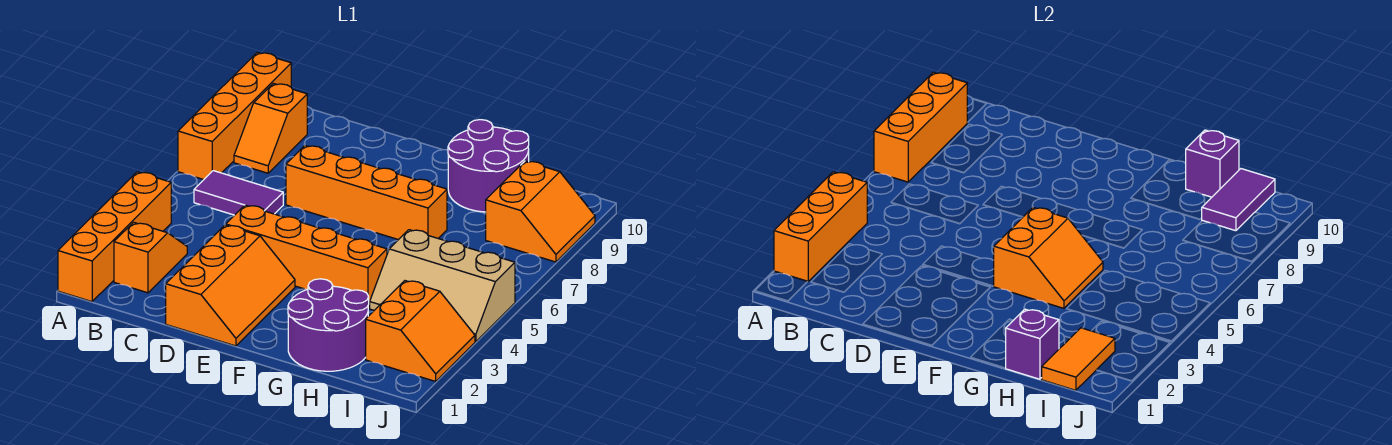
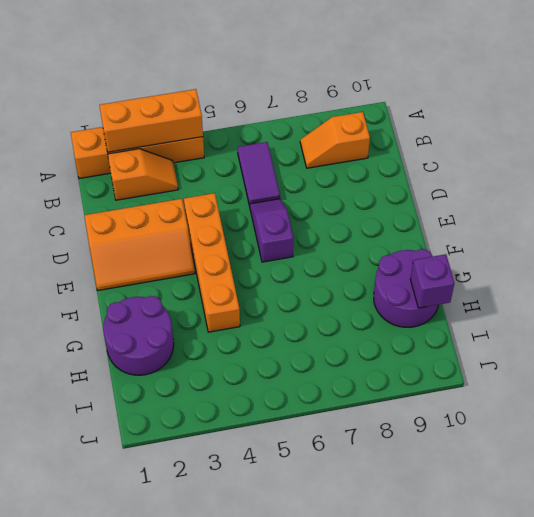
purple slope D6:E6 level 1 top E -> none
none -> orange brick A7:A10 level 1
none -> orange brick D7:G7 level 1
none -> tan slope H4:J5 level 1 top 5

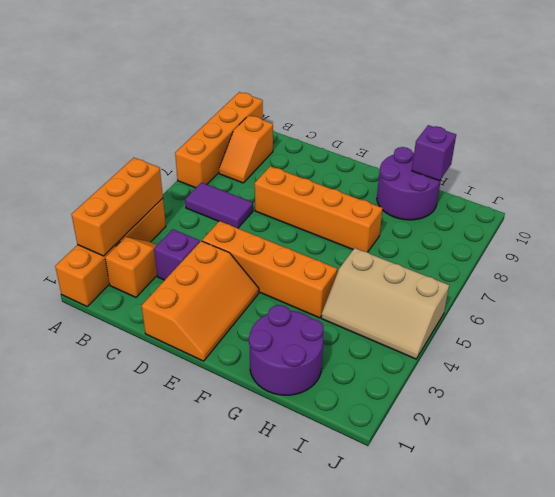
purple brick C3 level 1 -> purple brick H1 level 2
none -> orange slope I2:J3 level 1 top I
none -> orange slope I8:J9 level 1 top I
none -> orange brick A7:A9 level 2

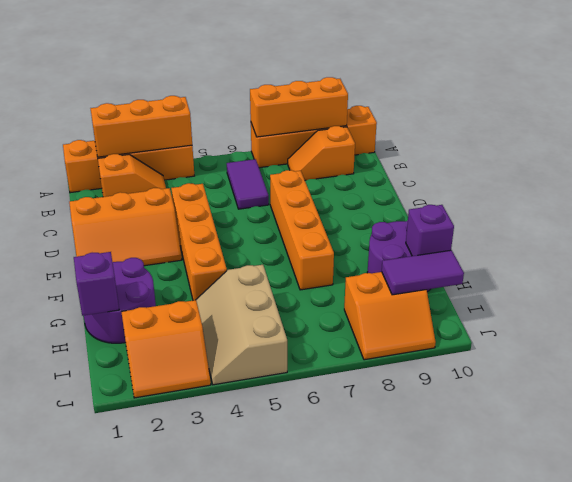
none -> orange slope F4:G5 level 2 top F
none -> orange tile I1:I2 level 2

